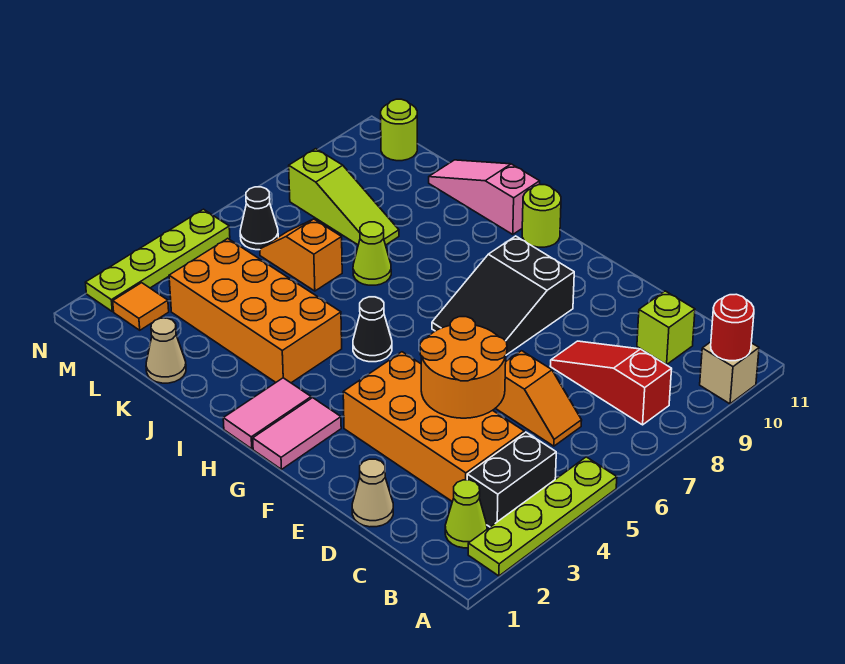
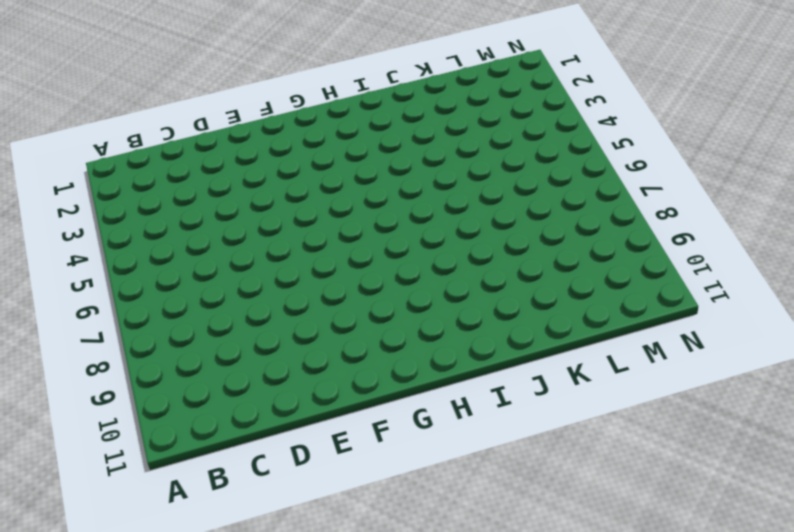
none -> lime plate A2:A5 level 1
none -> tan brick A10 level 1
none -> lime cone B2 level 1

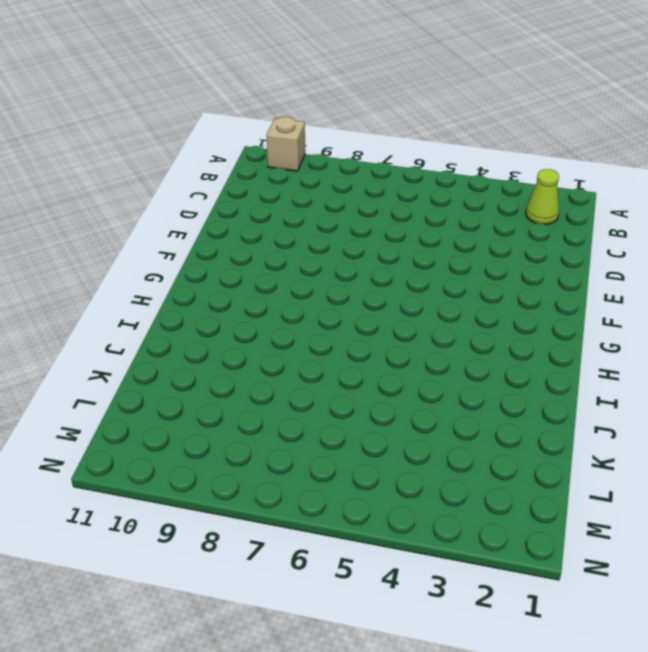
none -> lime plate A2:A5 level 1
none -> black brick B3:B4 level 1
none -> red slope B8:D8 level 1 top B

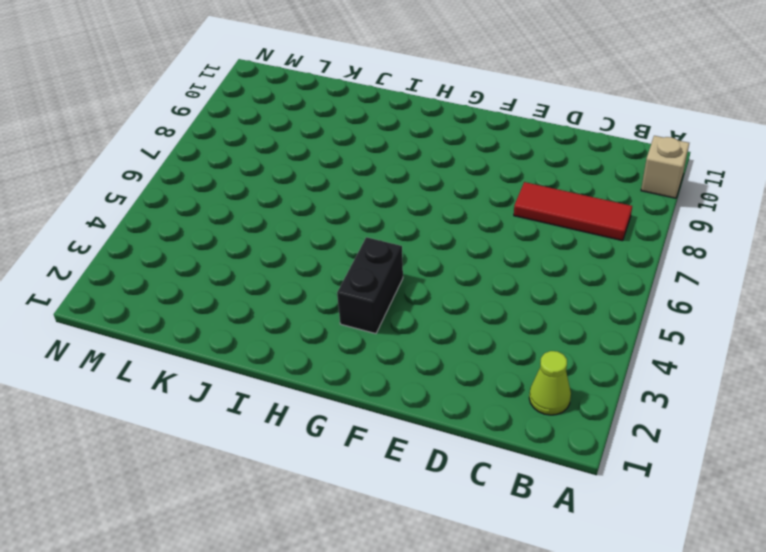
red tile B8:D8 level 1 -> red slope B8:D8 level 1 top B
black brick G3:G4 level 1 -> black brick B3:B4 level 1
none -> lime plate A2:A5 level 1
none -> orange brick C3:F4 level 1
none -> orange slope C6:D6 level 1 top D

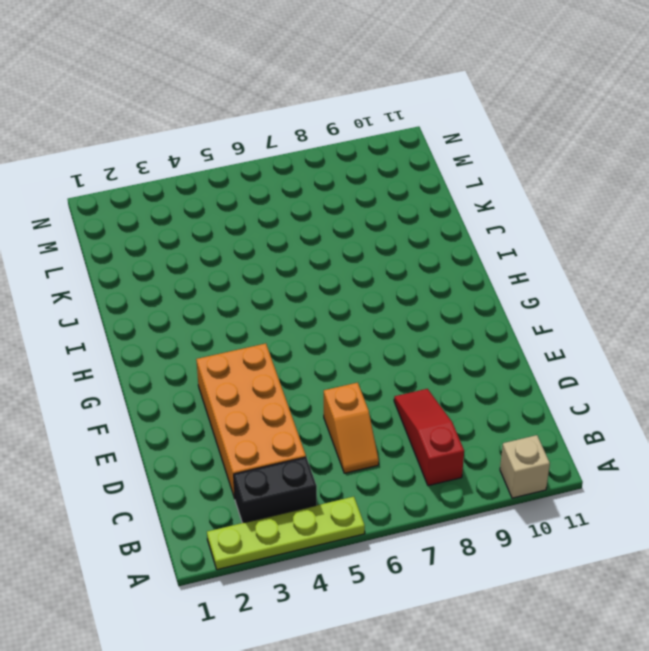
none -> lime cone B2 level 1
none -> lime brick C10 level 1
none -> tan cone D1 level 1

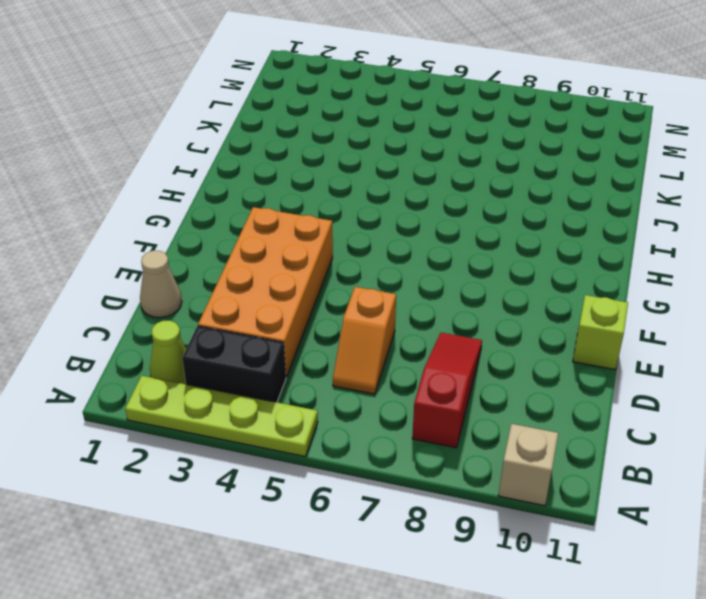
lime brick E11 level 1 -> lime brick C10 level 1
none -> black slope F7:G9 level 1 top 9
none -> pink tile G1:G2 level 1
none -> pink tile H1:H2 level 1

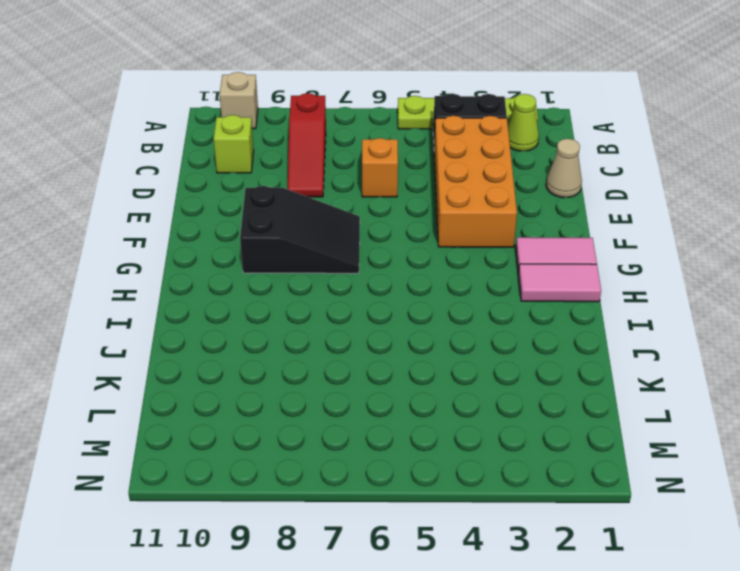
none -> black cone H5 level 1
none -> lime round brick H11 level 1
none -> orange brick I3:L4 level 1

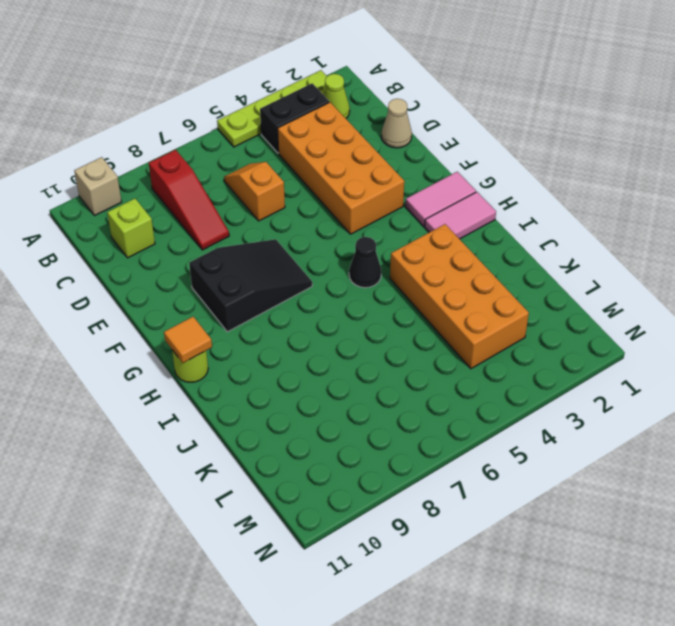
orange tile H11 level 2 -> orange tile M2 level 1
none -> pink slope I11:K11 level 1 top I
none -> lime cone J7 level 1
none -> tan cone K1 level 1

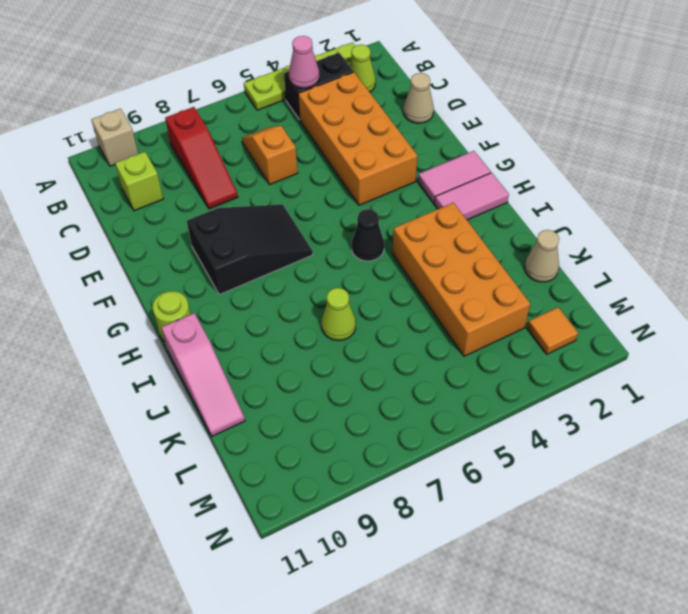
pink cone B4 level 2 -> none
none -> orange slope K6:L6 level 1 top K
none -> lime slope K8:M8 level 1 top M
none -> black cone M6 level 1

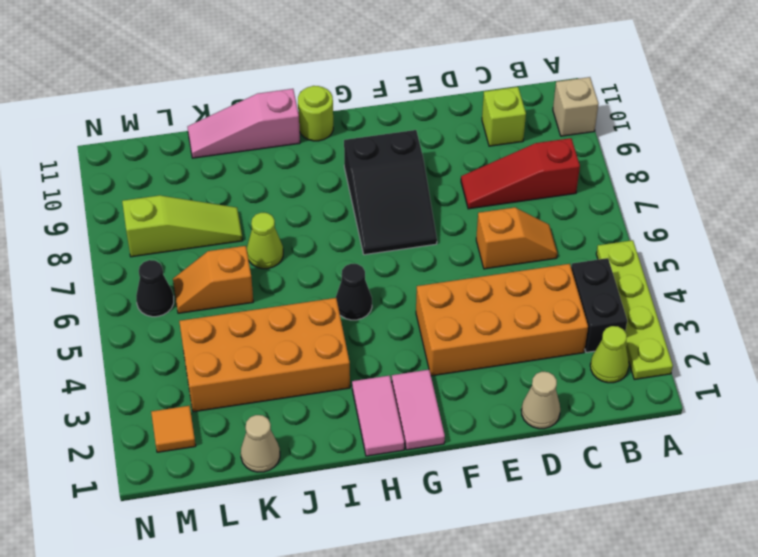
none -> lime round brick M11 level 1
none -> lime plate N2:N5 level 1
none -> red round brick A10 level 2

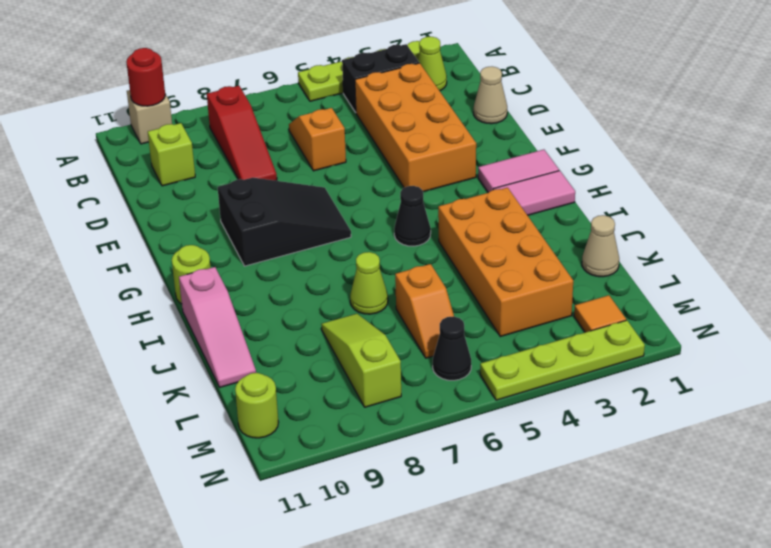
none -> orange round brick D4:E5 level 2

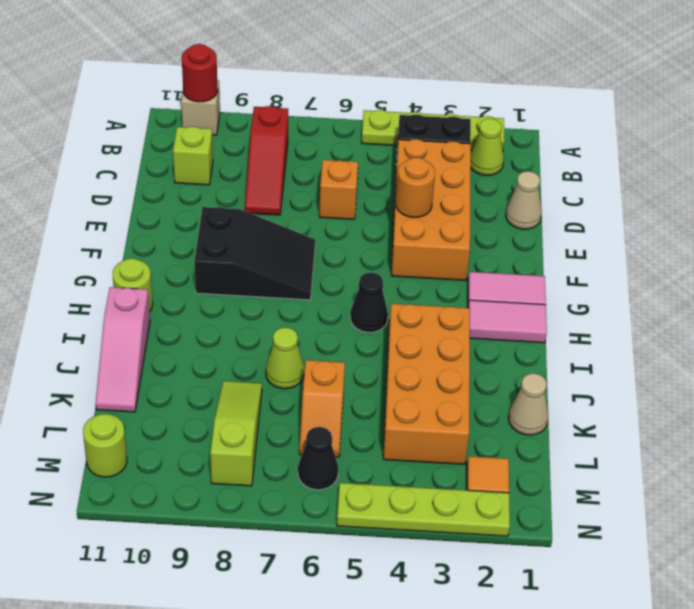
orange round brick E4 level 2 -> orange round brick D4:E5 level 2

